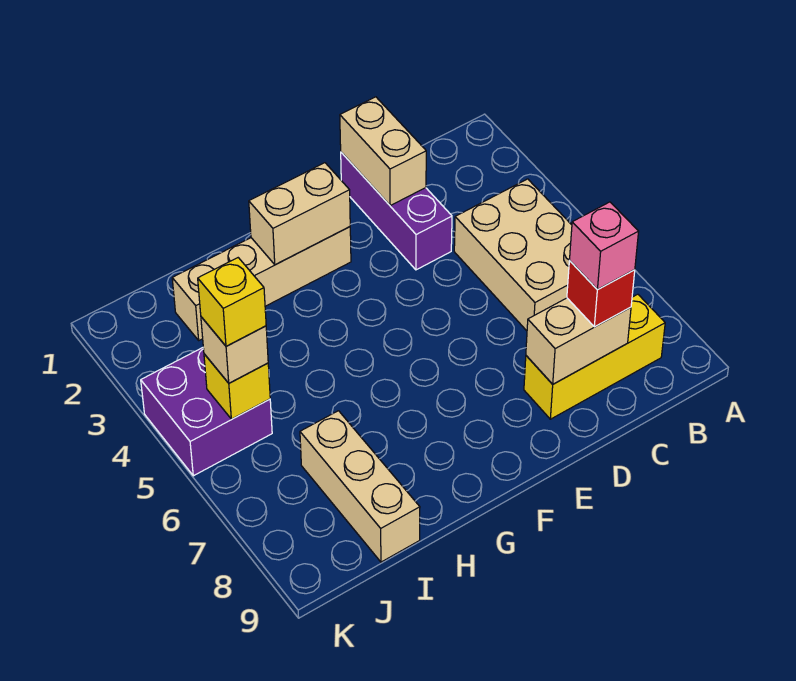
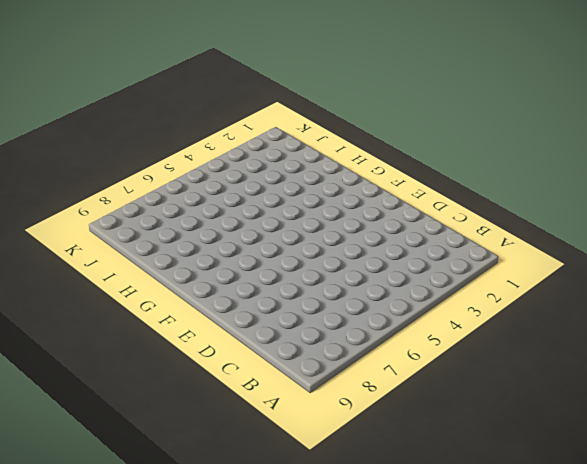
none -> tan brick B4:C6 level 1
none -> yellow brick B8:D8 level 1
none -> purple brick D1:D3 level 1

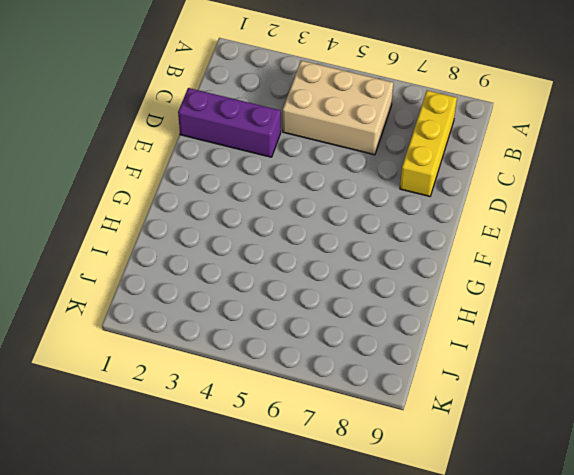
none -> tan brick F2:I2 level 1
none -> tan brick I7:I9 level 1
none -> purple brick J4:K5 level 1

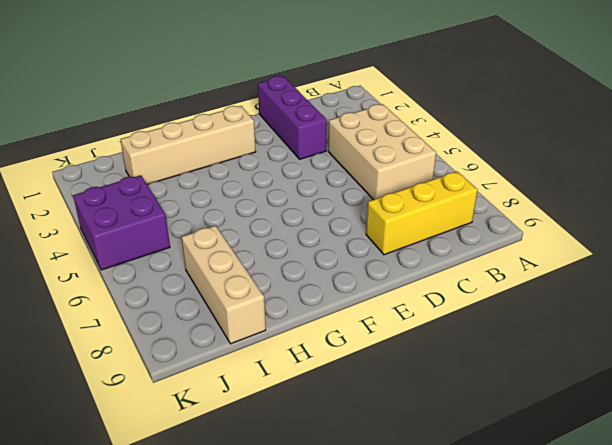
none -> tan brick C8:D8 level 2
none -> tan brick D1:D2 level 2
none -> tan brick F2:G2 level 2

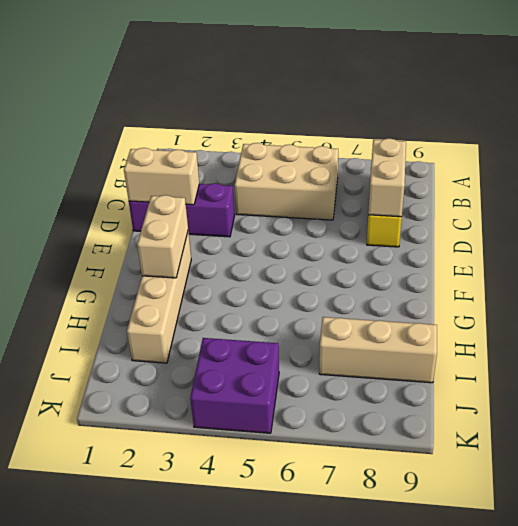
none -> yellow brick J5 level 2
none -> red brick C8 level 3
none -> tan brick J5 level 3

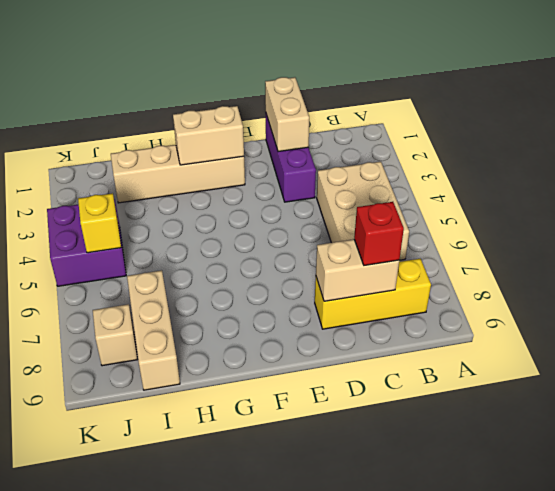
tan brick J8 level 1 -> tan brick J5 level 3
none -> pink brick C8 level 4
none -> yellow brick J5 level 4

